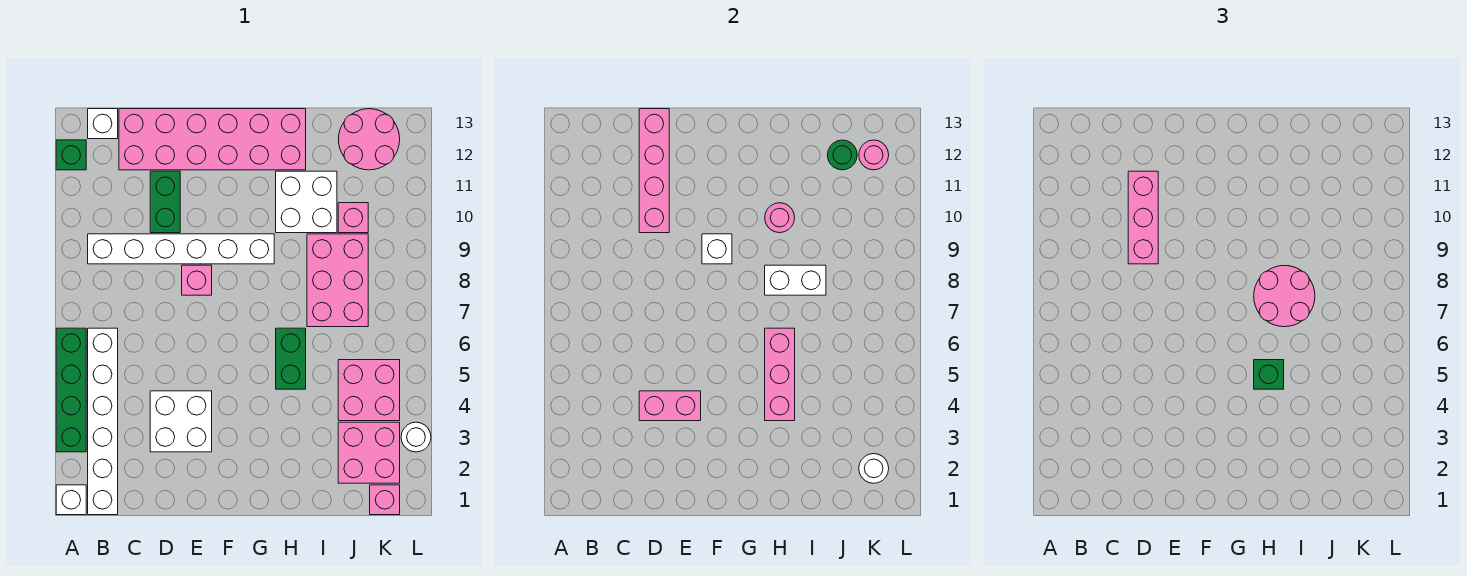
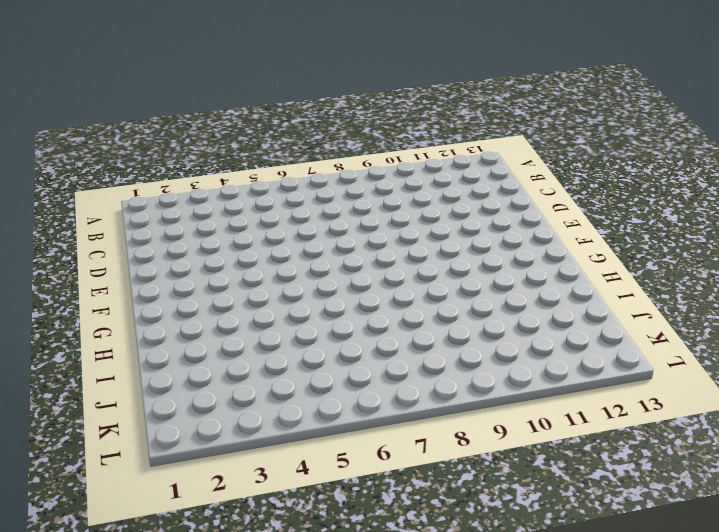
none -> white brick A1 level 1
none -> green brick A3:A6 level 1
none -> green brick A12 level 1
none -> white brick B1:B6 level 1

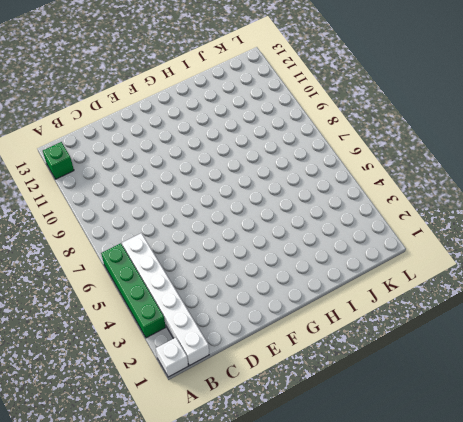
none -> white brick B9:G9 level 1
none -> white brick B13 level 1
none -> pink brick C12:H13 level 1
none -> white brick D3:E4 level 1

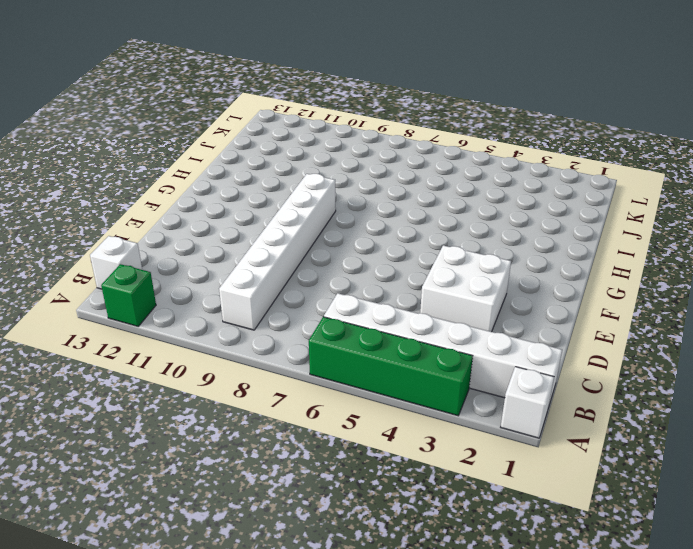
none -> pink brick C12:H13 level 1
none -> green brick D10:D11 level 1
none -> pink brick E8 level 1
none -> green brick H5:H6 level 1

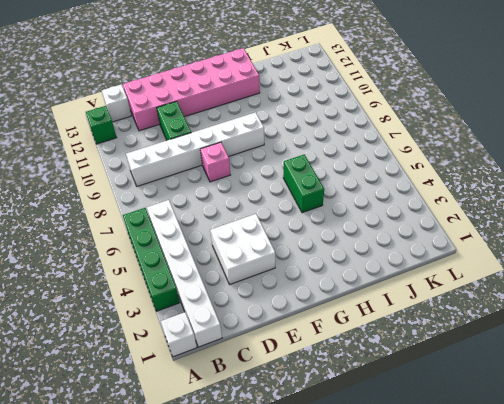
none -> white brick H10:I11 level 1
none -> pink brick I7:J9 level 1
none -> pink brick J2:K3 level 1
none -> pink brick J4:K5 level 1

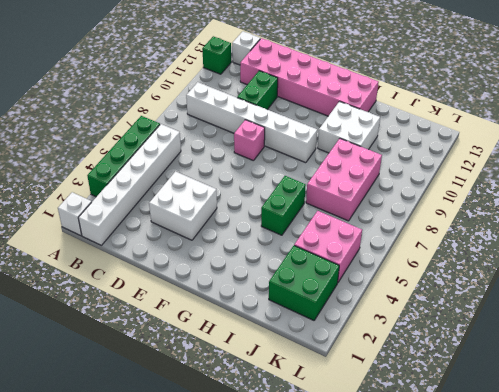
green brick J2:K3 level 1 -> pink brick J2:K3 level 1
none -> pink brick J10 level 1
none -> pink round brick J12:K13 level 1
none -> pink brick K1 level 1
none -> white round brick L3 level 1

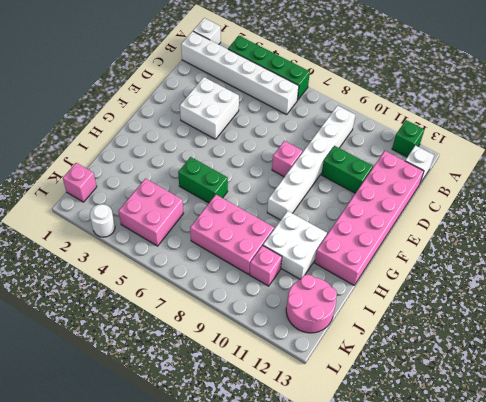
none -> pink brick J2:K3 level 1
none -> pink brick D4:E4 level 2
none -> pink brick D10:D13 level 2
none -> white brick F9 level 2

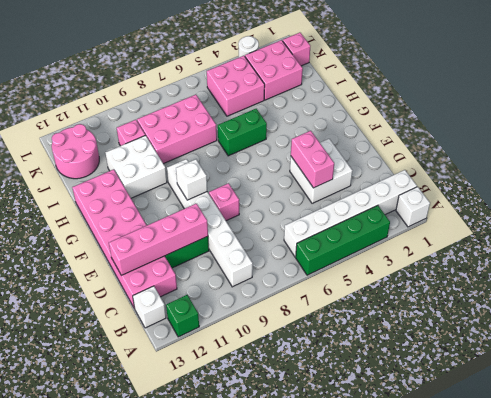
none -> pink brick H4:H6 level 2
none -> white brick H8:I8 level 2
none -> pink round brick H10 level 2
none -> green round brick J12 level 2

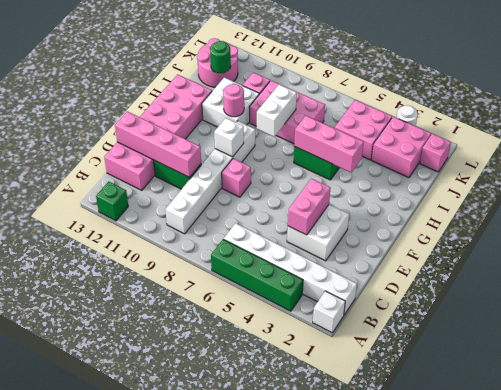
none -> white brick B13 level 1
none -> white round brick K2 level 2
none -> pink round brick K12 level 2
none -> pink brick D9:D11 level 3

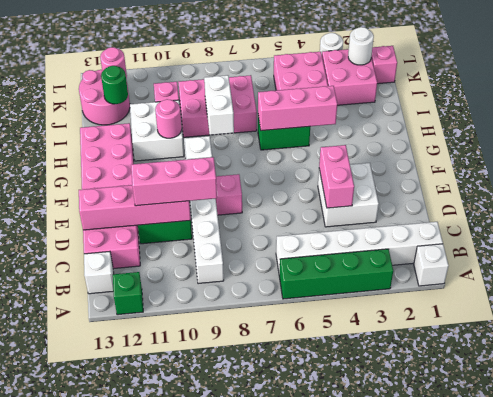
none -> green brick H5 level 3
none -> pink round brick H7:I8 level 3

